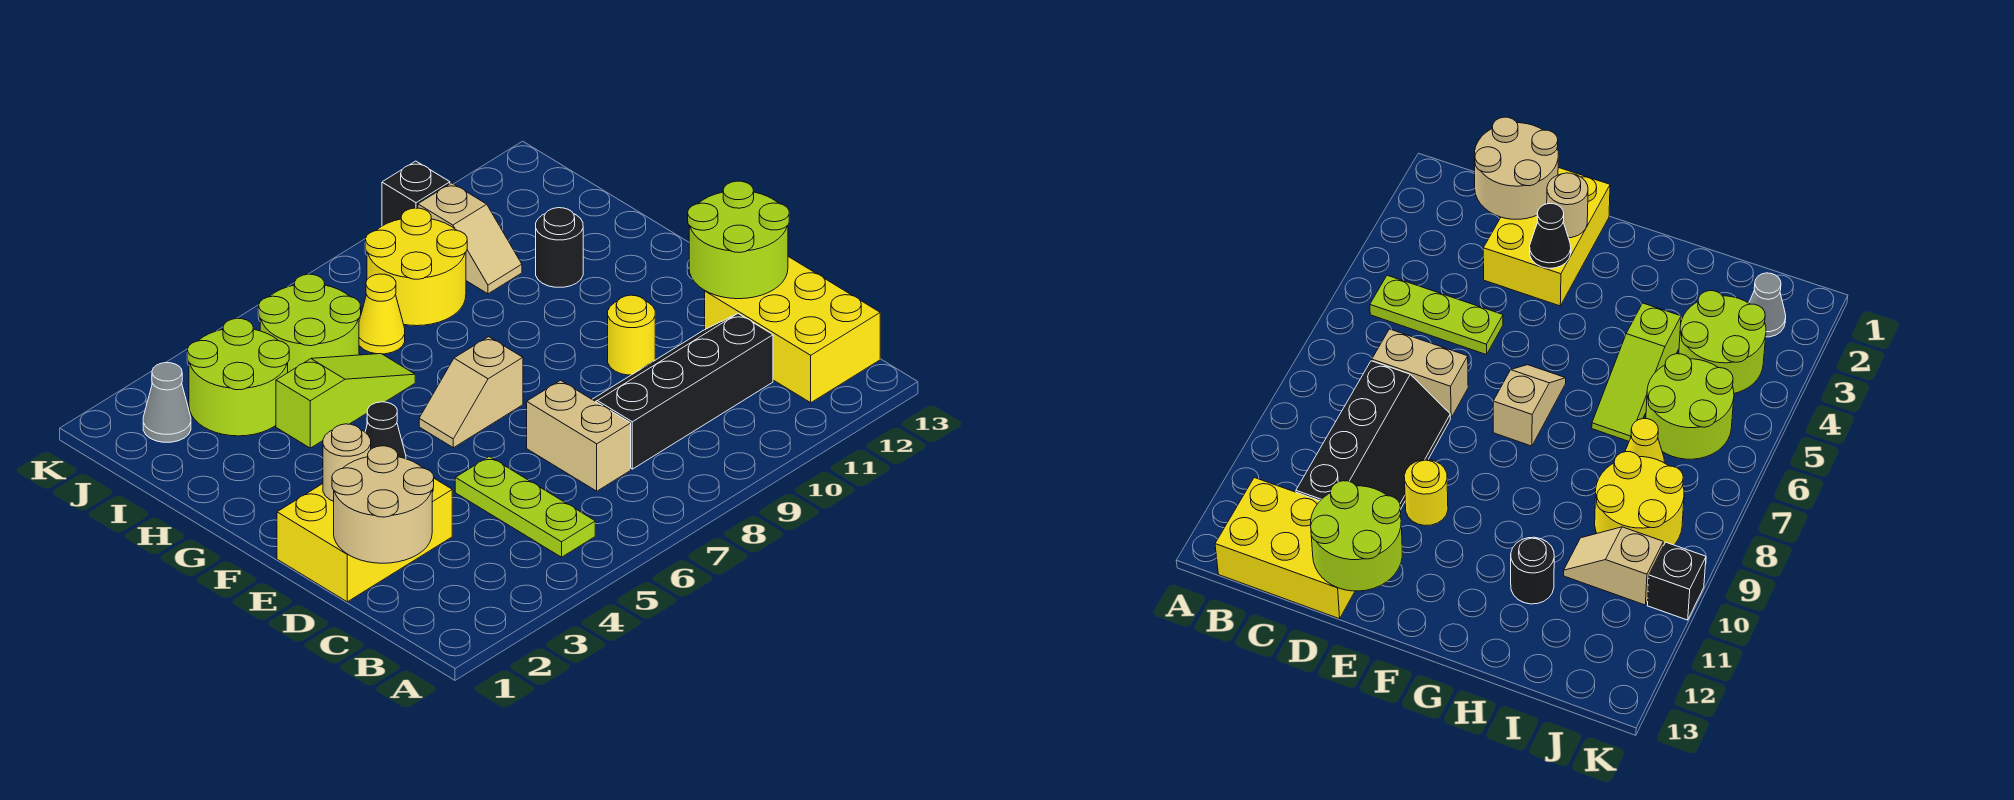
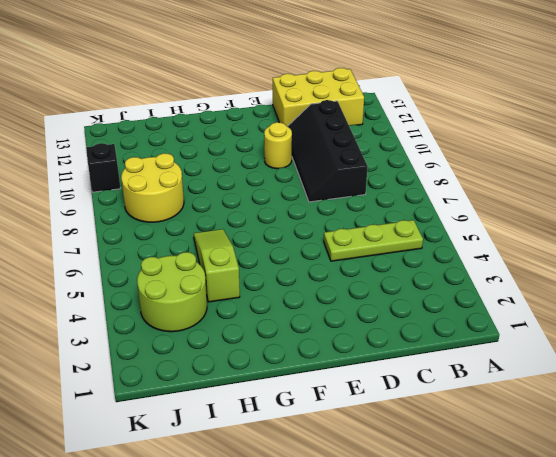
none -> tan brick C7:D7 level 1
none -> yellow brick D1:E3 level 1
none -> tan slope F6:F7 level 1 top 7

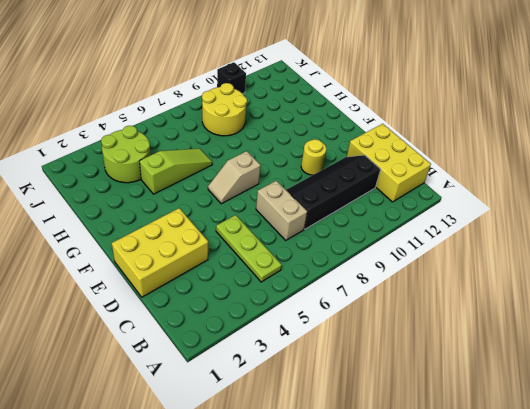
none -> black round brick H11 level 1
none -> lime round brick I5:J6 level 1
none -> yellow cone I7 level 1

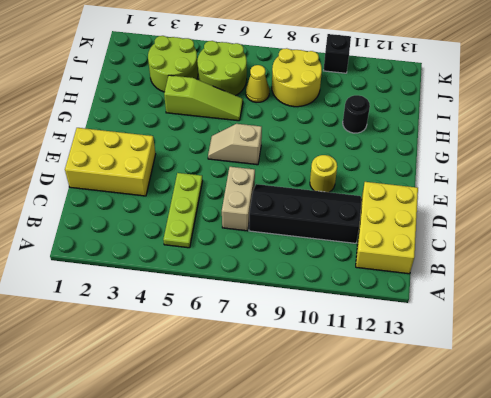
none -> tan slope I10:J10 level 1 top J
none -> grey cone J2 level 1
none -> tan round brick C1:D2 level 2

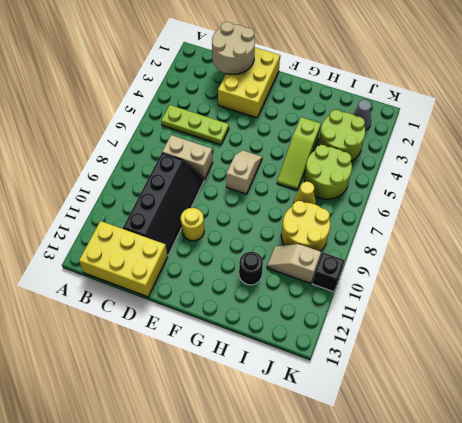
none -> lime round brick D12:E13 level 2
none -> tan round brick E2 level 2
none -> black cone E3 level 2

